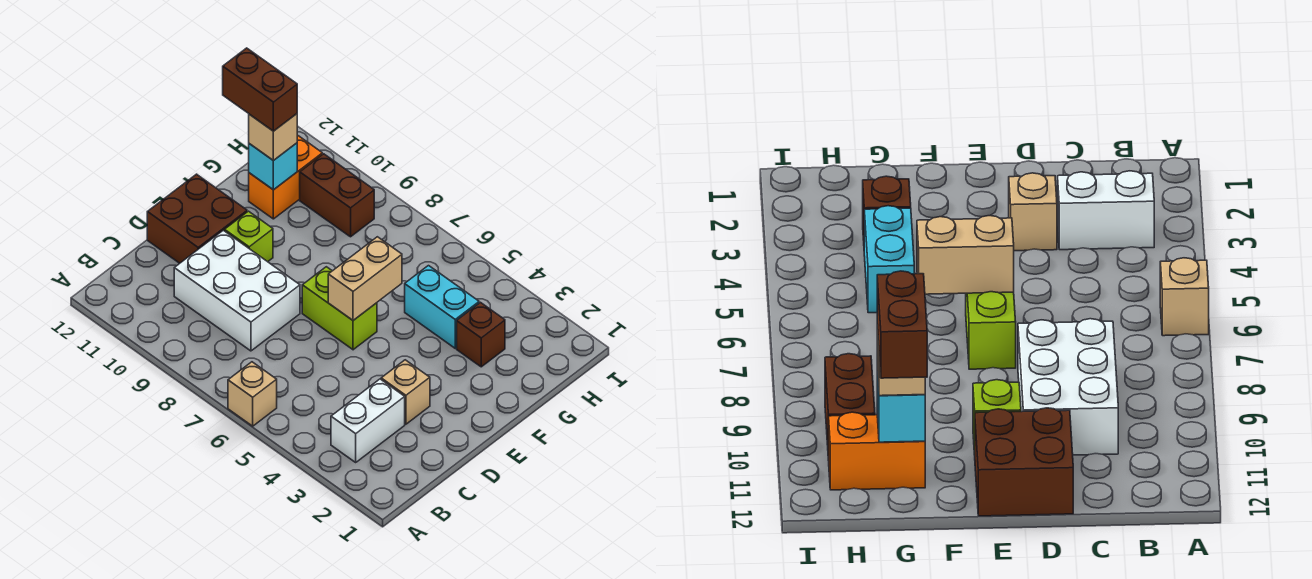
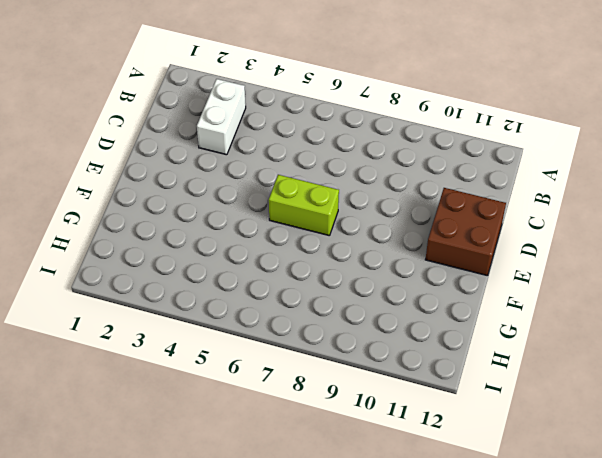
none -> tan brick A6 level 1
none -> white brick C8:D10 level 1
none -> tan brick D3 level 1

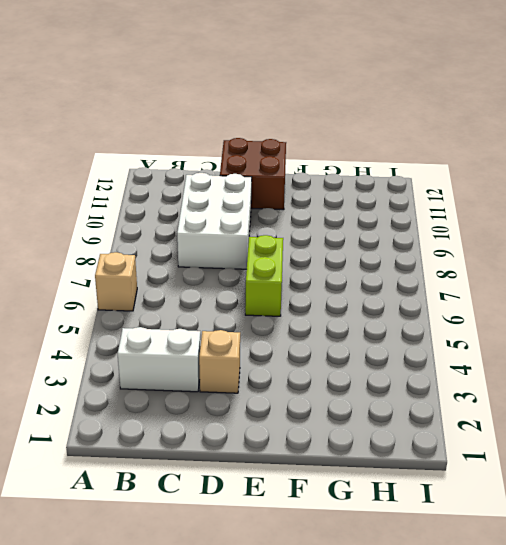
none -> lime brick E10 level 1
none -> brown brick G3 level 1
none -> cyan brick G4:G5 level 1

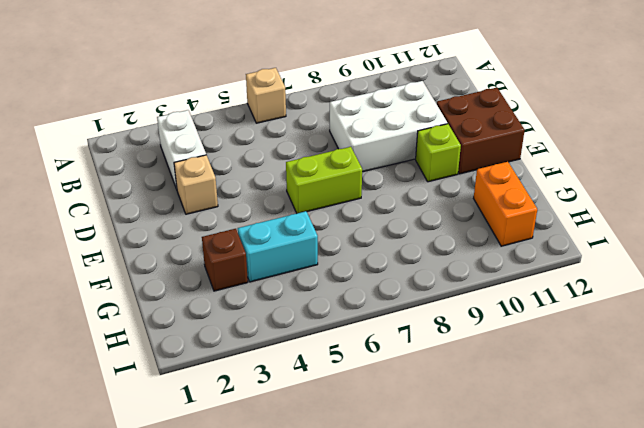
none -> brown brick H9:H10 level 1
none -> tan brick E6:F6 level 2
none -> cyan brick G11 level 2

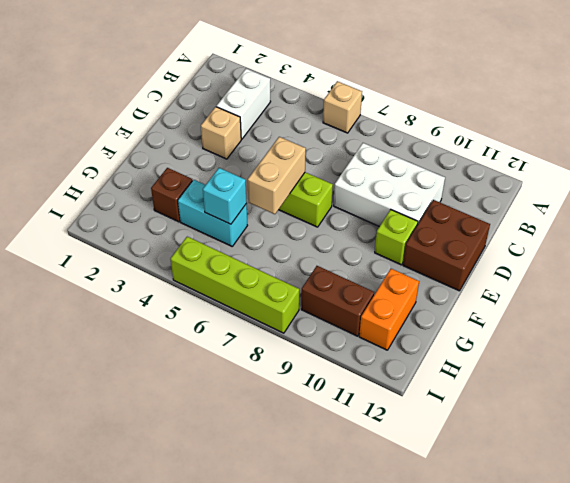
cyan brick G5 level 2 -> cyan brick G11 level 2
lime brick I5:I8 level 1 -> none
none -> tan brick G11 level 3
none -> brown brick G11:G12 level 4

